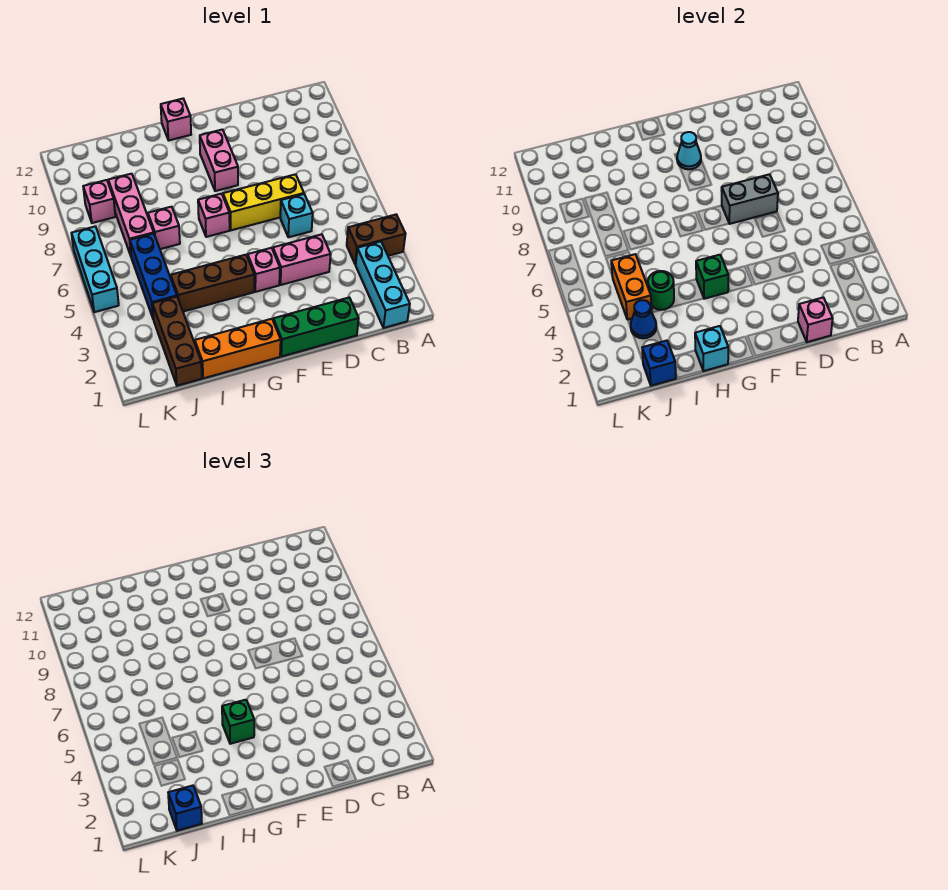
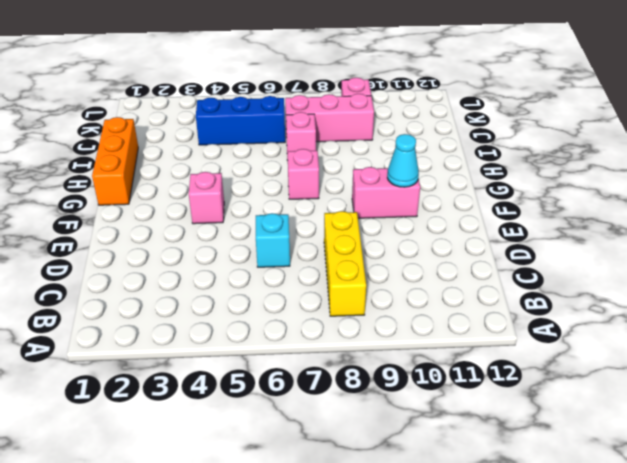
yellow brick B8:D8 level 1 -> yellow brick D7:F7 level 1
none -> brown brick A4:B4 level 1
none -> cyan brick B1:B3 level 1
none -> green brick D1:F1 level 1

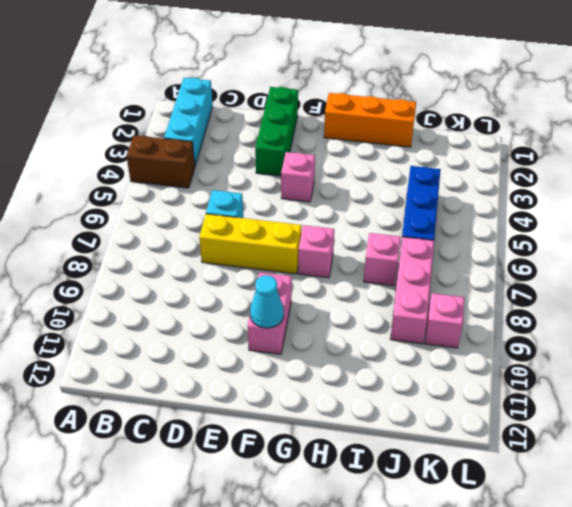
green brick E1:E3 level 1 -> green brick D1:F1 level 1
none -> pink brick D4:E4 level 1
none -> brown brick G4:I4 level 1
none -> pink brick G12 level 1

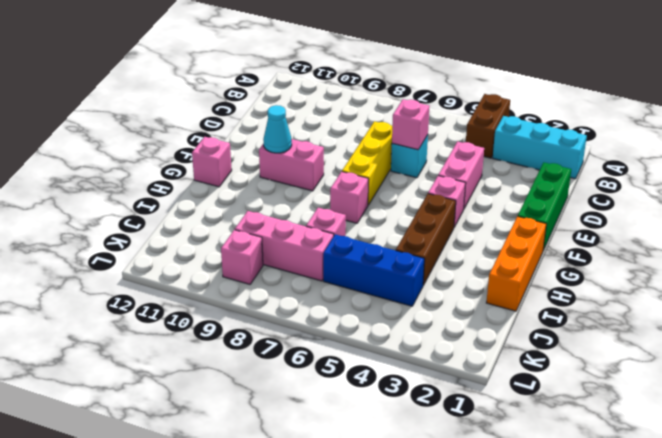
pink brick D6 level 2 -> pink brick D1 level 2
none -> brown brick J1:J3 level 1
none -> cyan brick L5:L7 level 1
none -> grey brick D7:E7 level 2

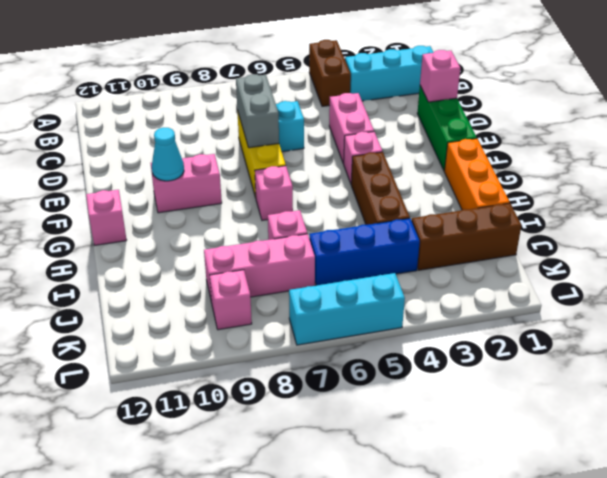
none -> green brick G4 level 2
none -> cyan brick H1 level 2
none -> green round brick I4 level 2

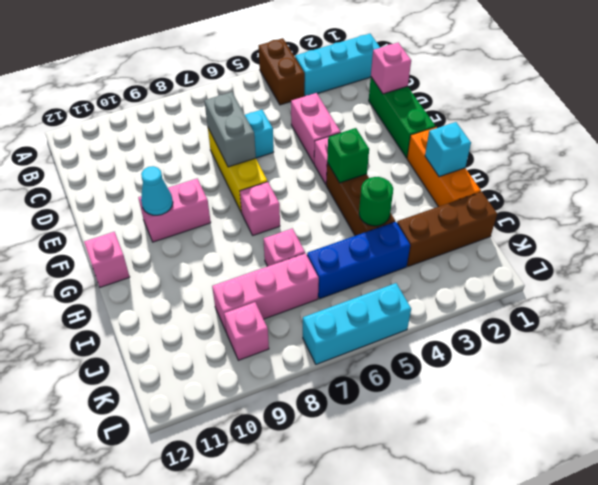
none -> blue brick J1 level 2
none -> blue cone J3 level 2
none -> orange brick J4:J5 level 2

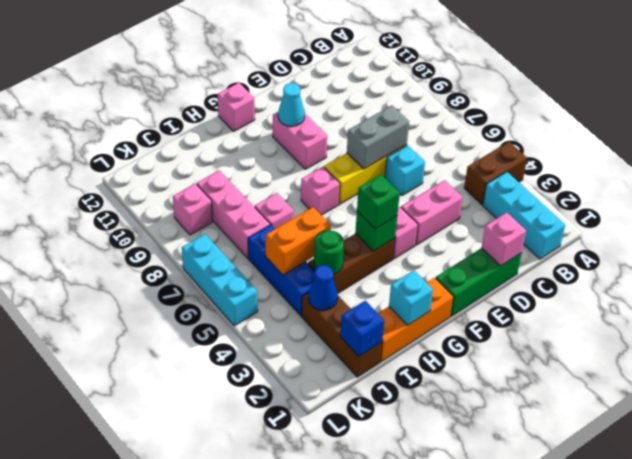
orange brick I5:J5 level 2 -> orange brick J4:J5 level 2
none -> blue brick J1 level 3

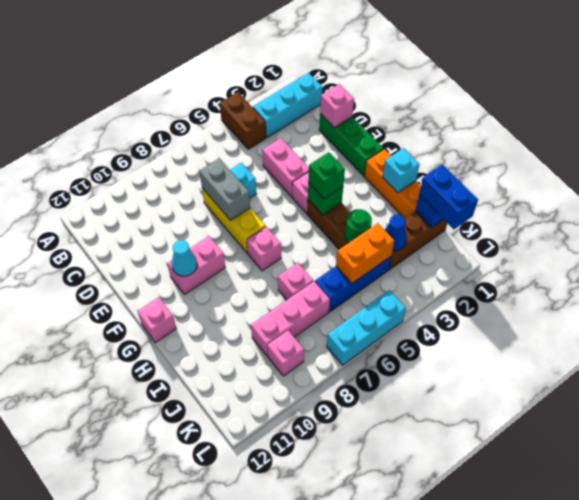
blue brick J1:K1 level 3 -> blue brick J1 level 3

